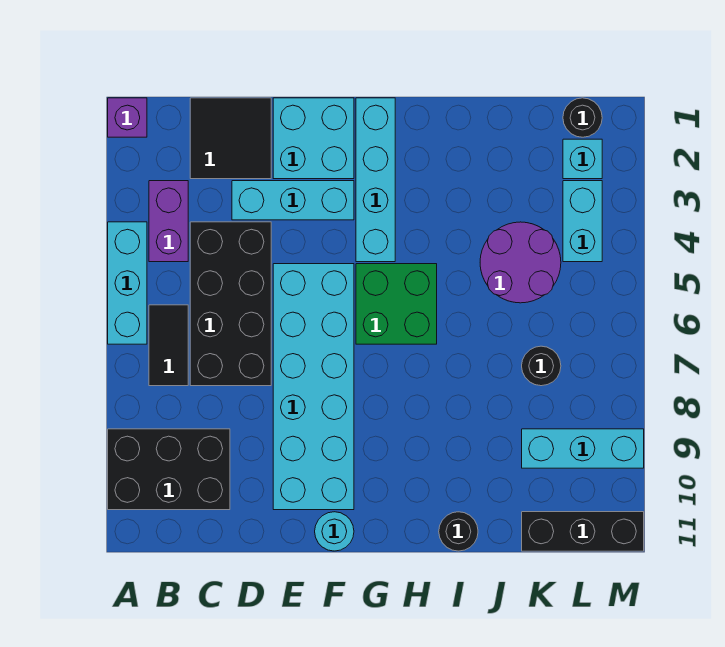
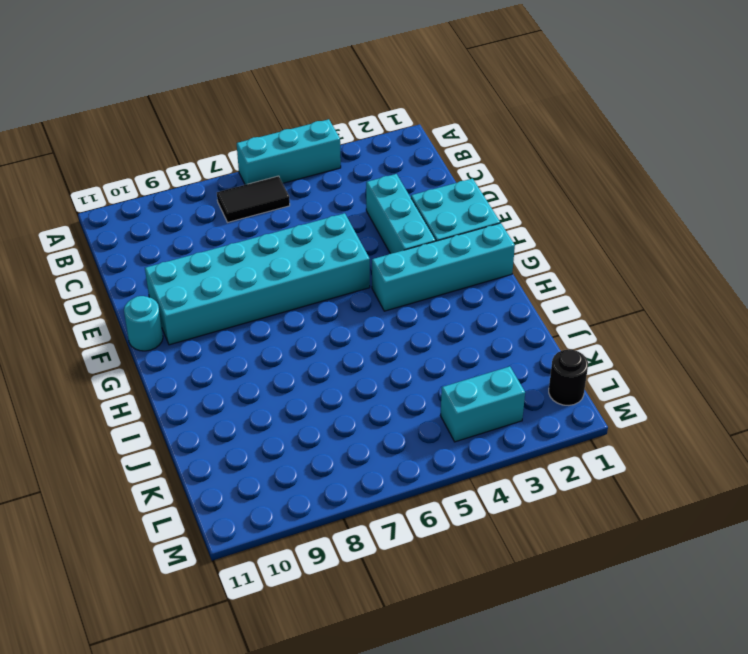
none -> purple brick A1 level 1
none -> black brick A9:C10 level 1
none -> purple brick B3:B4 level 1

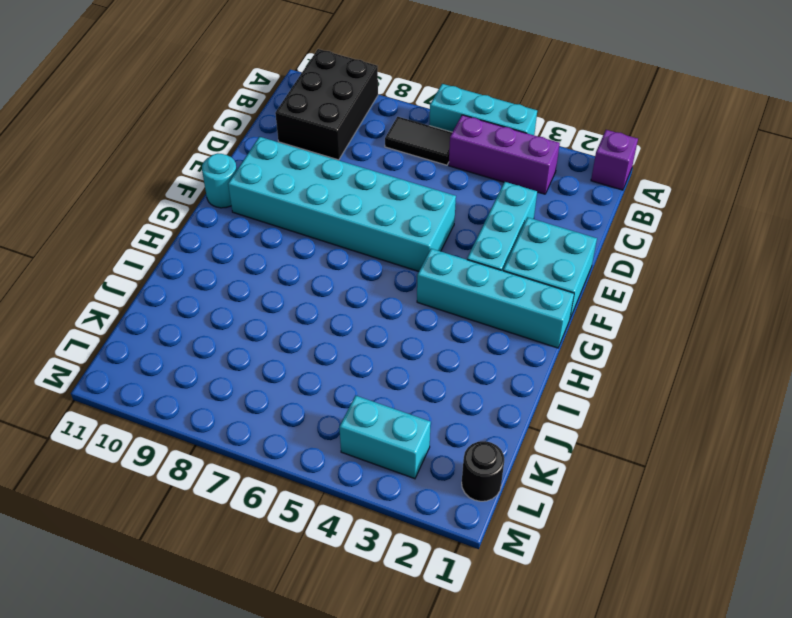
purple brick B3:B5 level 1 -> purple brick B3:B4 level 1
none -> black tile C1:D2 level 1
none -> black brick C4:D7 level 1
none -> green brick G5:H6 level 1

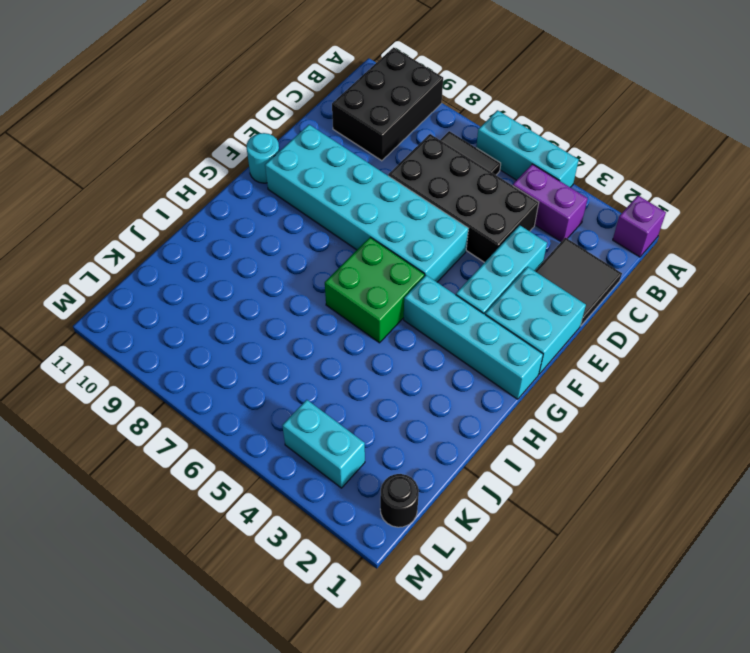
none -> black round brick I11 level 1
none -> purple round brick J4:K5 level 1
none -> black round brick K7 level 1

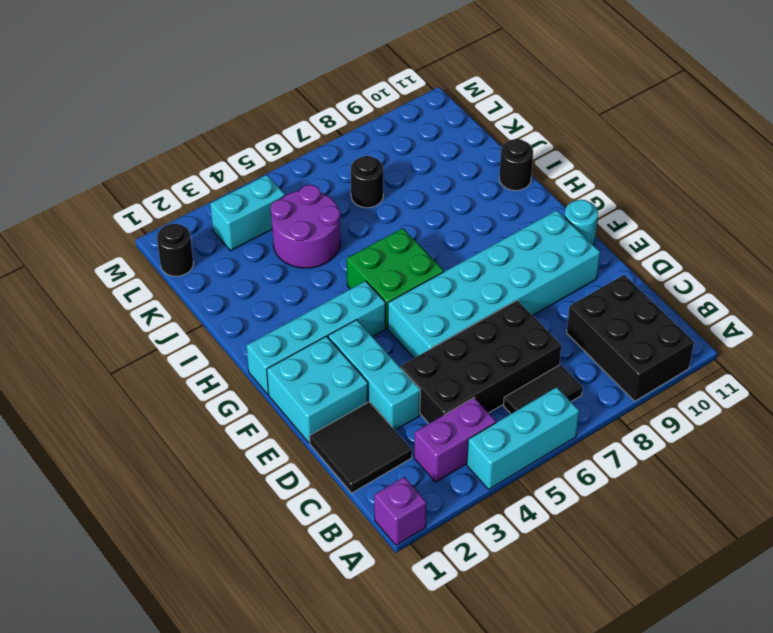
none -> cyan brick K9:M9 level 1
none -> black brick K11:M11 level 1
none -> cyan brick L2 level 1

